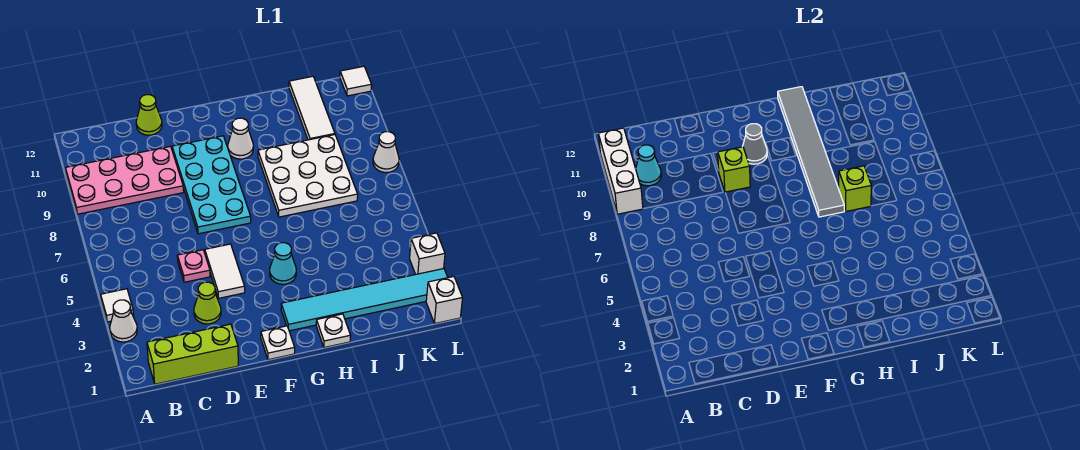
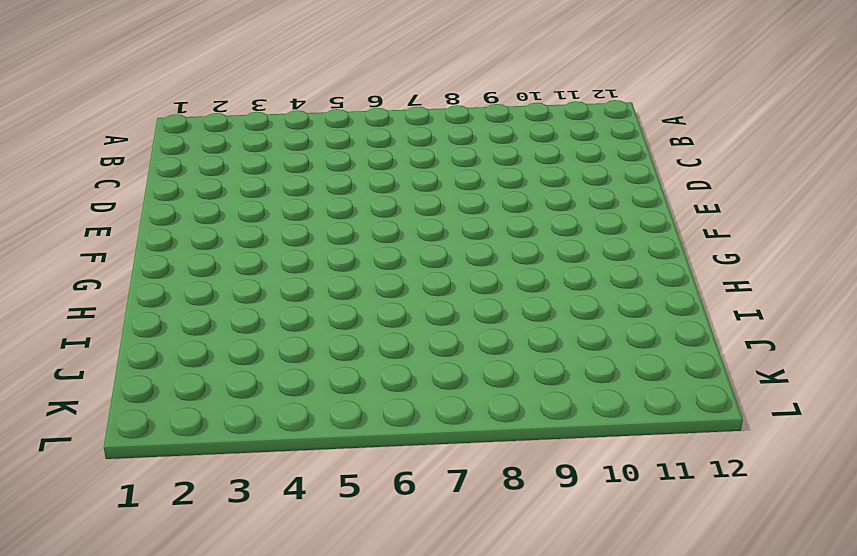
none -> white cone A3 level 1
none -> white tile A4 level 1
none -> pink plate A9:D10 level 1

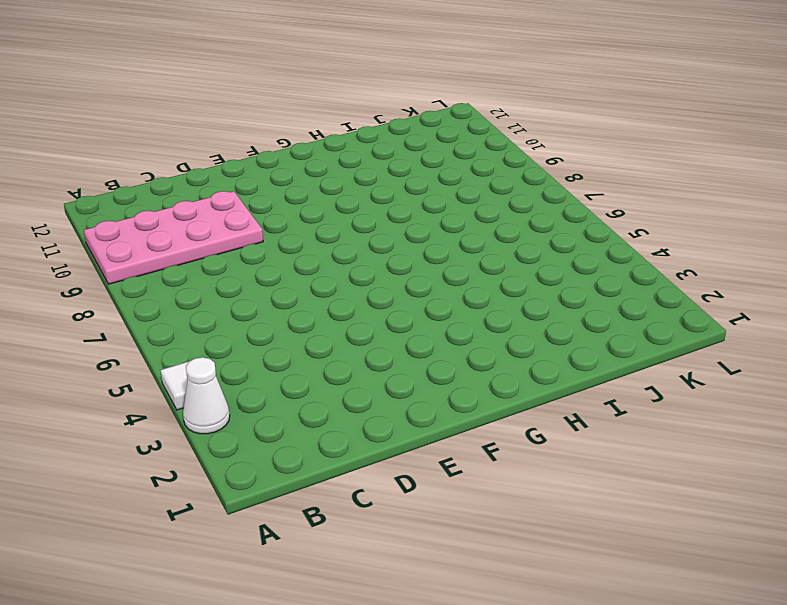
none -> lime brick B1:D1 level 1
none -> lime cone D3 level 1
none -> pink plate D5 level 1

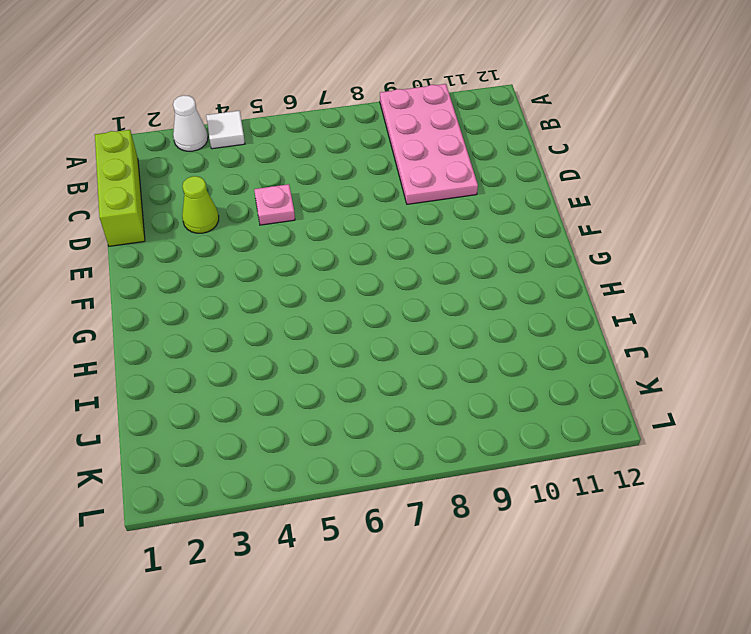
none -> lime cone D12 level 1
none -> white tile E4:E5 level 1
none -> cyan plate E7:F10 level 1

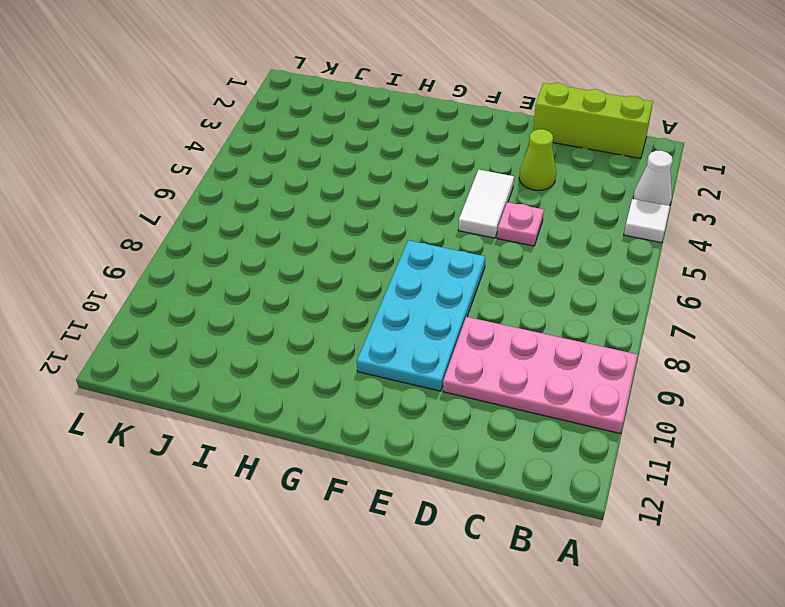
none -> lime cone D12 level 1
none -> white plate F1 level 1
none -> cyan tile G2:L2 level 1

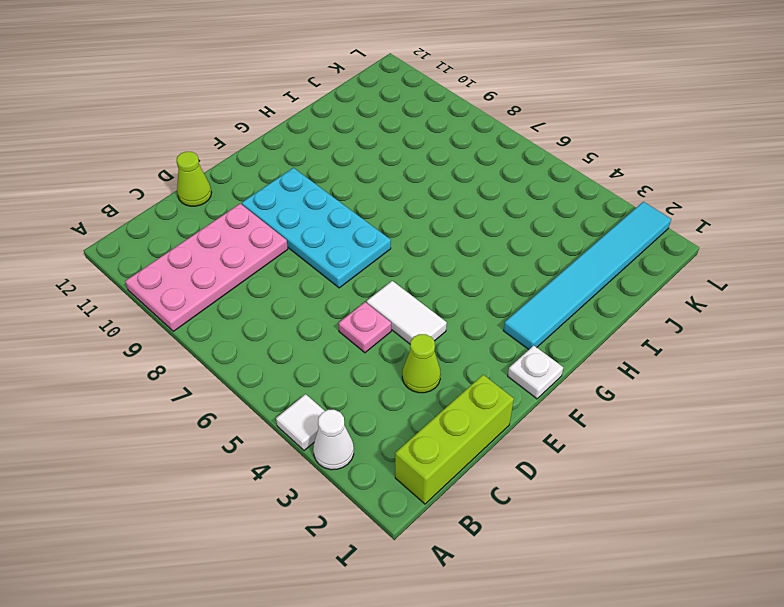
none -> cyan cone G4 level 1
none -> white cone G10 level 1
none -> white plate H1 level 1

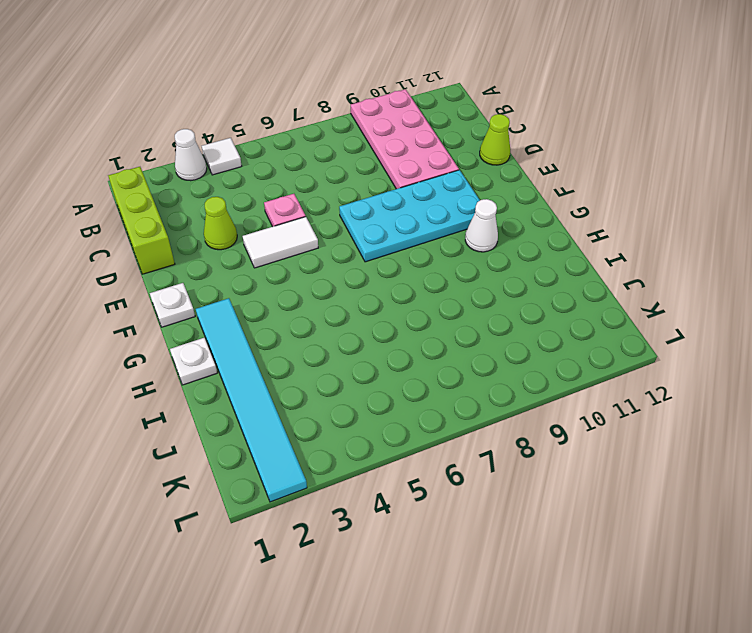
none -> cyan cone G4 level 1
none -> white plate H7:J9 level 1
none -> white tile J10:J12 level 1

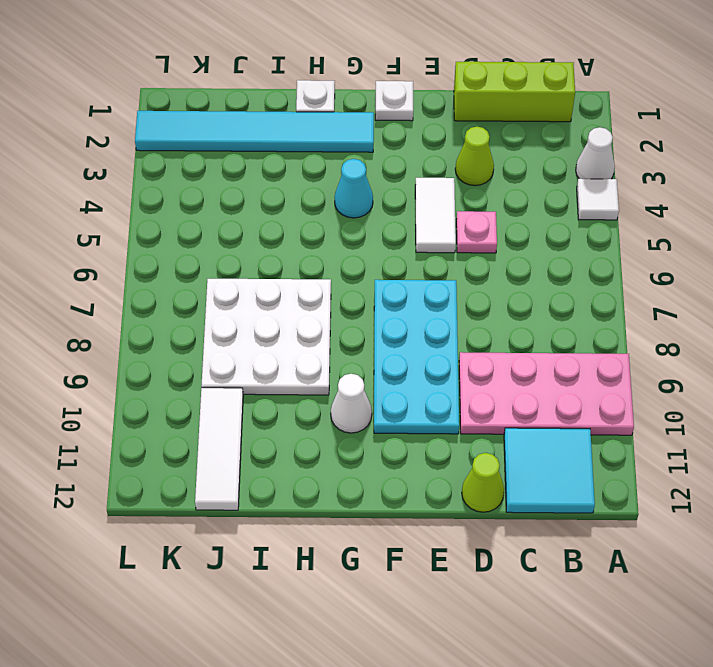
cyan tile B11:C12 level 1 -> none
none -> white brick L1 level 1
none -> white brick L3 level 1
none -> white cone L8 level 1

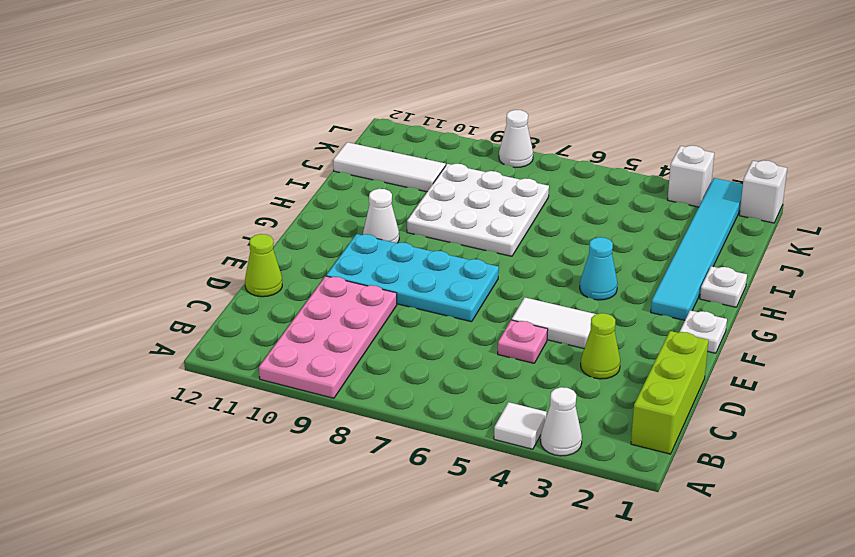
none -> white tile L12 level 1
none -> white brick A9:A11 level 2
none -> cyan cone B10 level 2

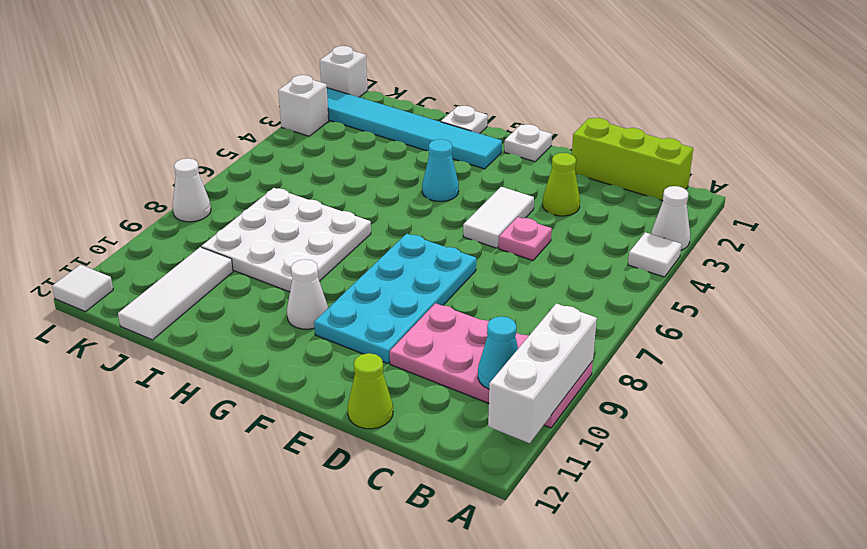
none -> lime brick E9 level 2
none -> grey cone F10 level 2
none -> grey tile H7:H12 level 2

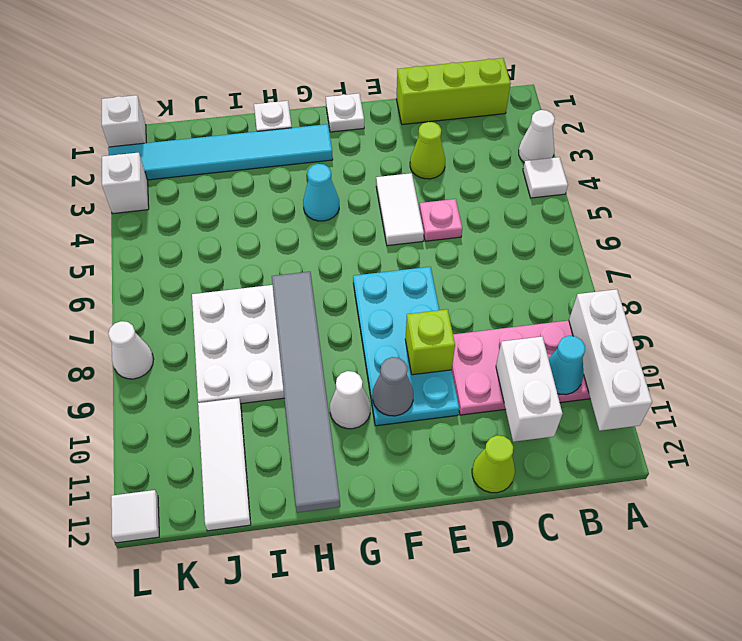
white brick C10:C11 level 2 -> none
none -> lime brick I7 level 2

